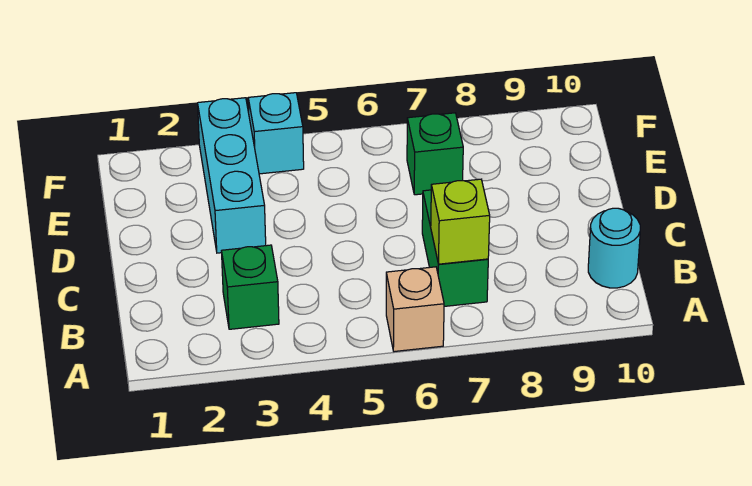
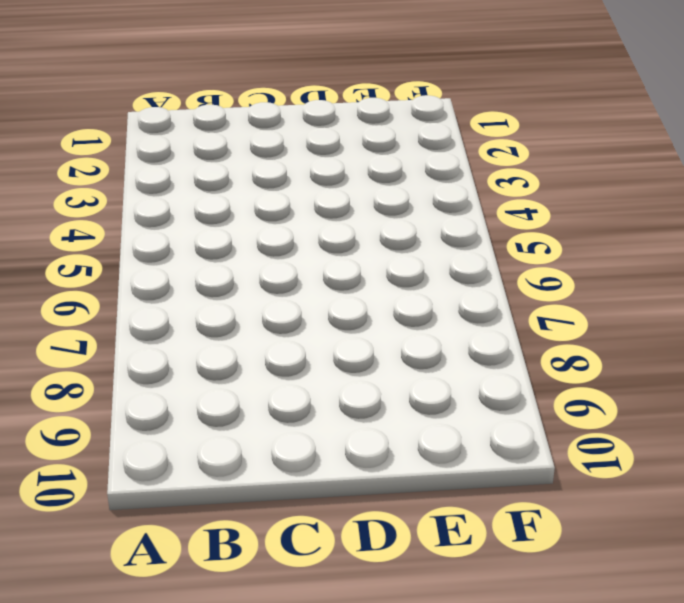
none -> tan brick A6 level 1
none -> green brick B3 level 1

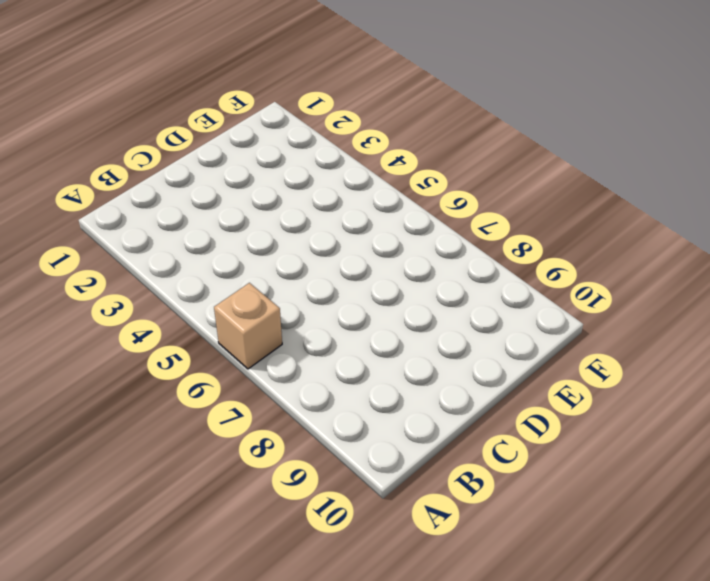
none -> green brick B3 level 1
none -> green brick B7:C7 level 1

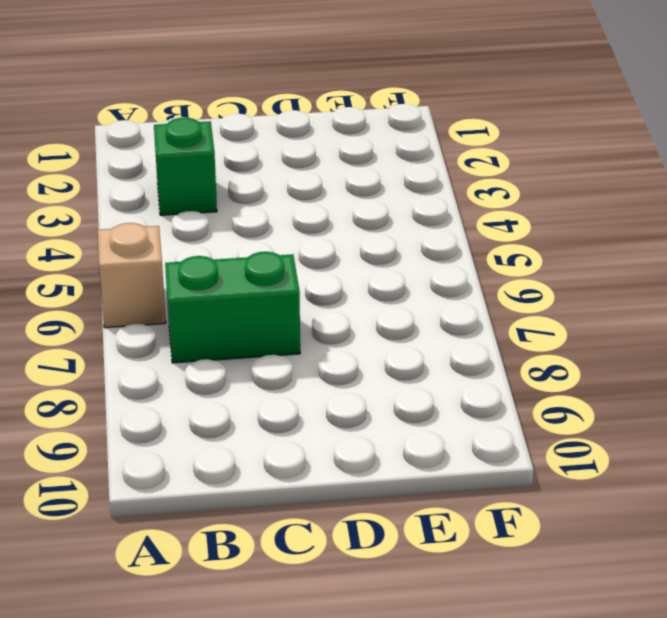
none -> cyan round brick B10 level 1
none -> cyan brick D3:F3 level 1

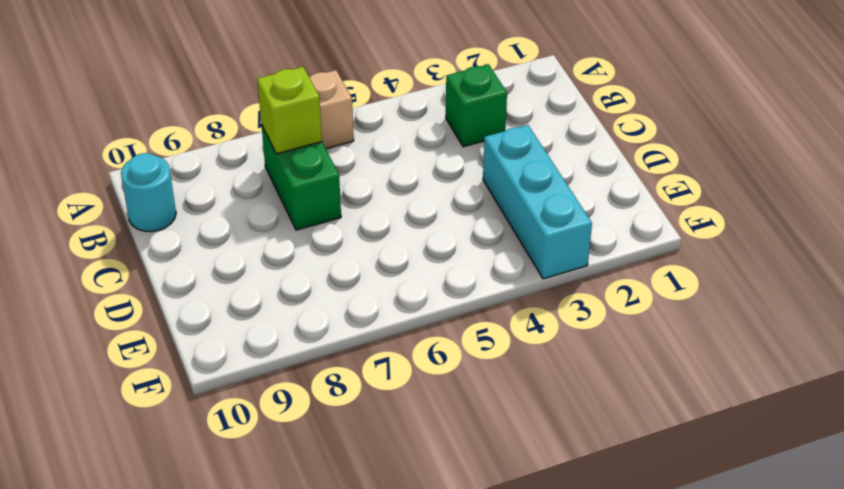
none -> green brick E7 level 1
none -> cyan brick F4 level 1

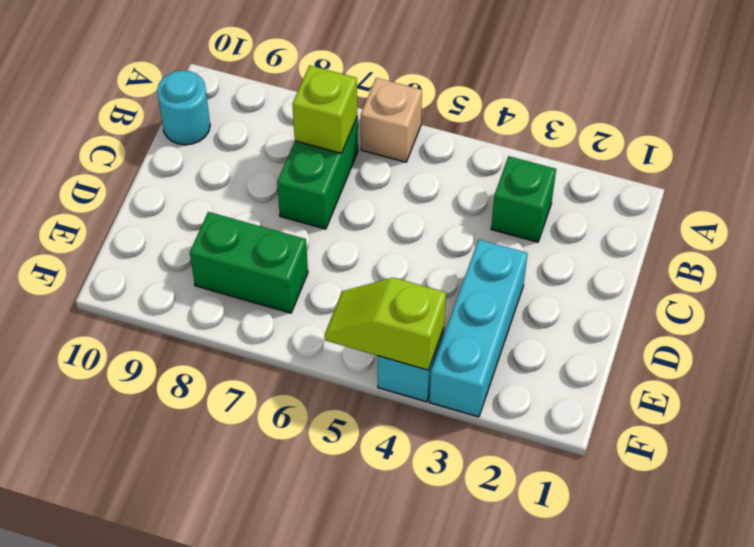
green brick E7:E8 level 1 -> green brick E7 level 1
lime slope F4:F5 level 2 top 4 -> none

